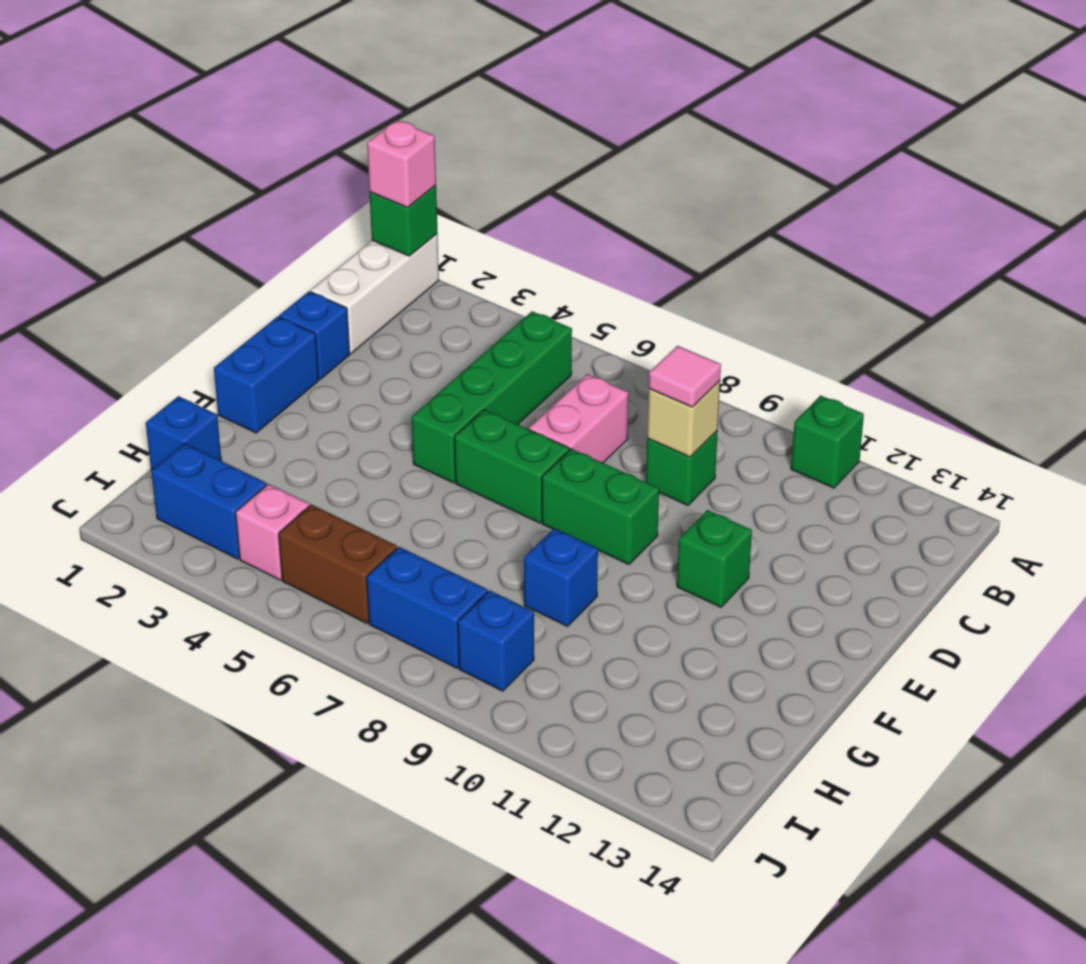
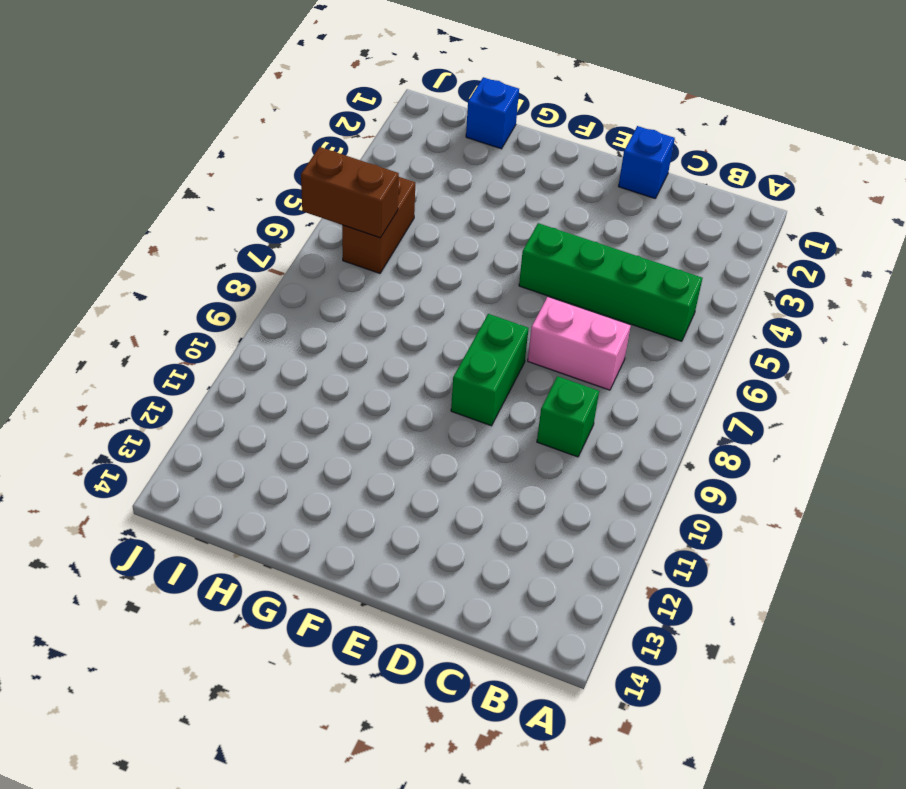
brown brick I6:J6 level 2 -> none
none -> white brick A1:C1 level 1
none -> green brick A11 level 1
none -> blue brick E1:F1 level 1

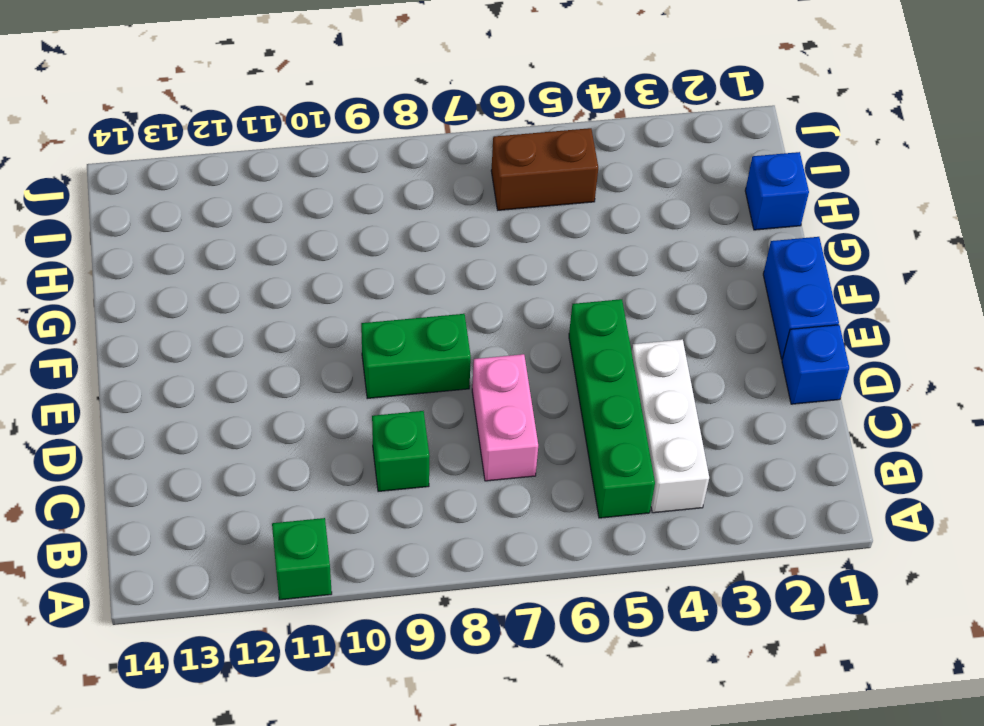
white brick B4:D4 level 1 -> white brick A1:C1 level 1
none -> green brick E6:E7 level 1
none -> green brick E11 level 1
none -> blue brick G9 level 1

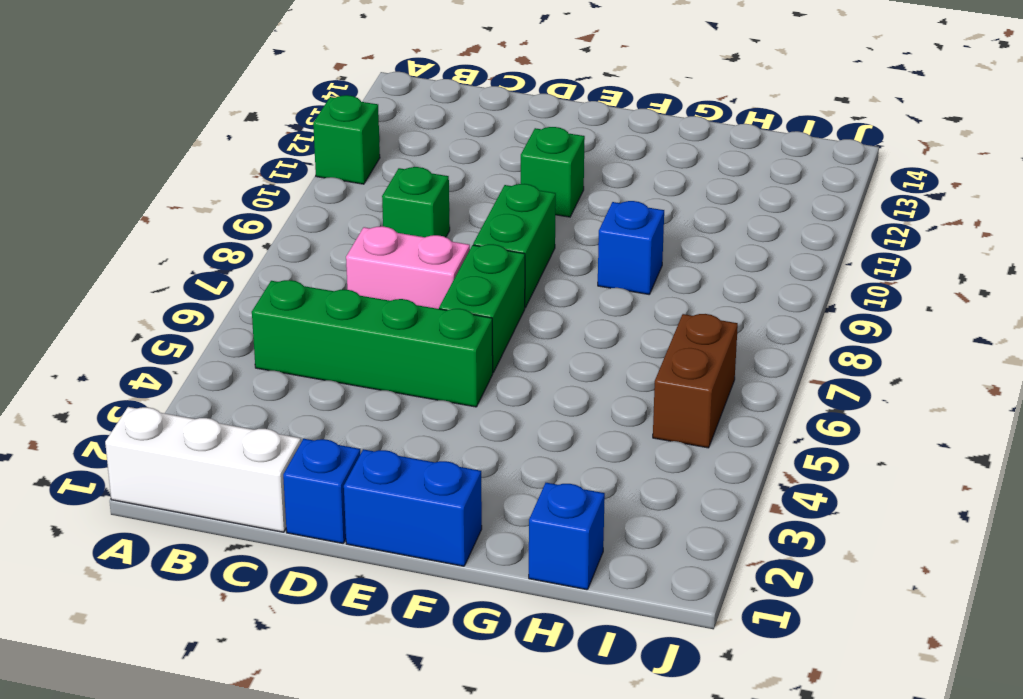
none -> blue brick I2:I3 level 1
none -> pink brick I4 level 1
none -> blue brick I7:I8 level 1

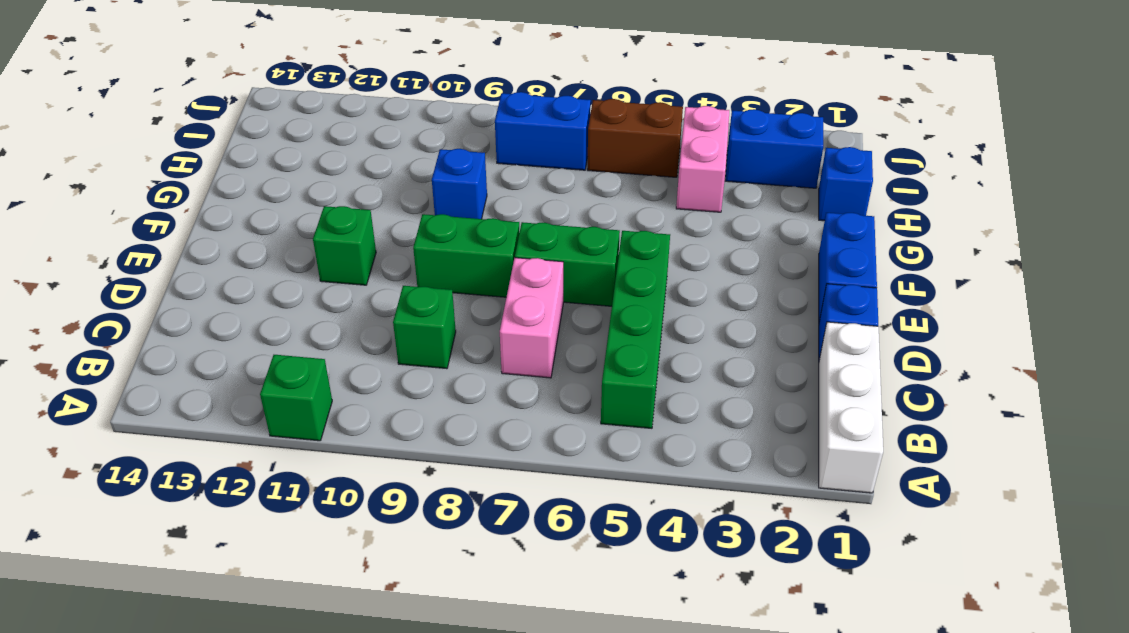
pink brick H4:I4 level 1 -> pink brick I4 level 1
none -> blue brick I9 level 1
none -> green brick A1 level 2
none -> tan brick C9 level 2

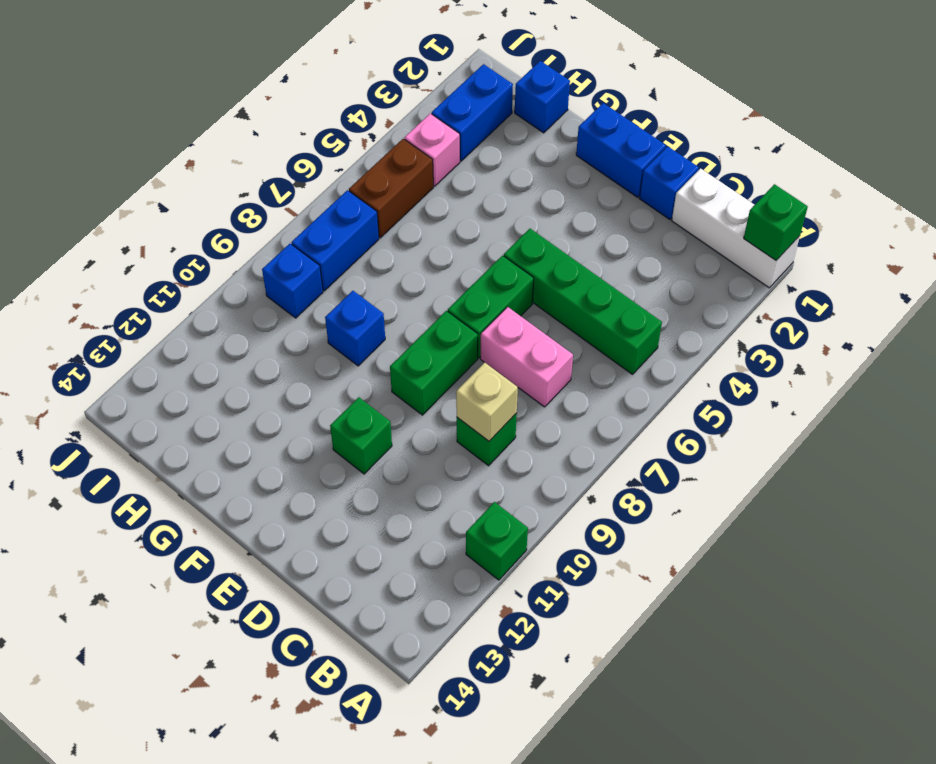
none -> pink brick A1 level 3
none -> pink tile C9 level 3

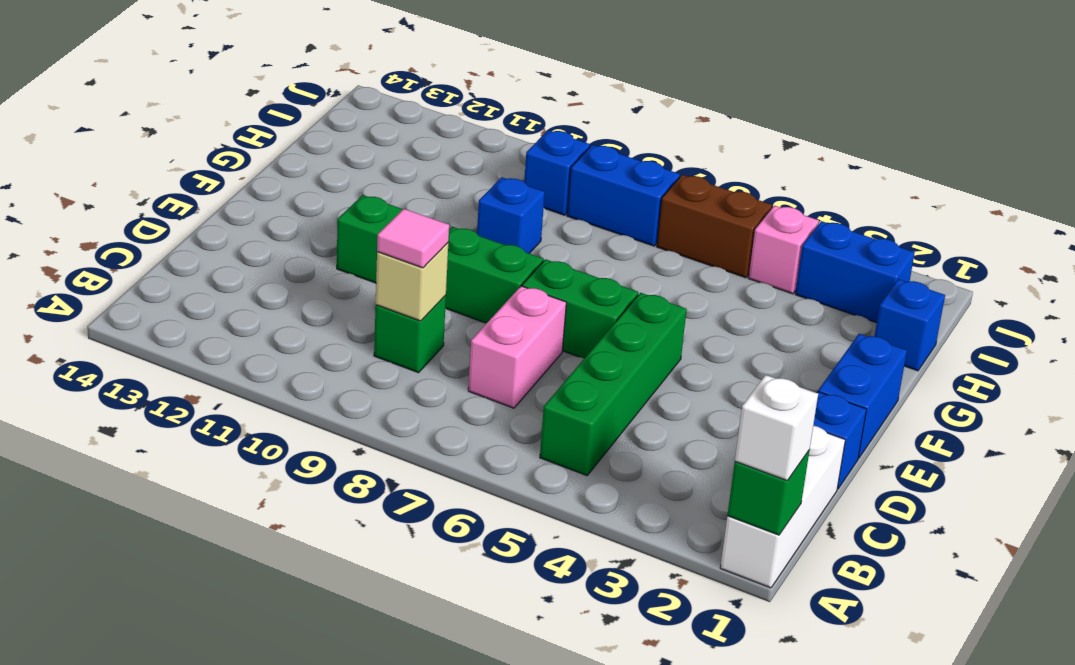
white brick A1 level 3 -> pink brick A1 level 3
none -> green brick A11 level 1

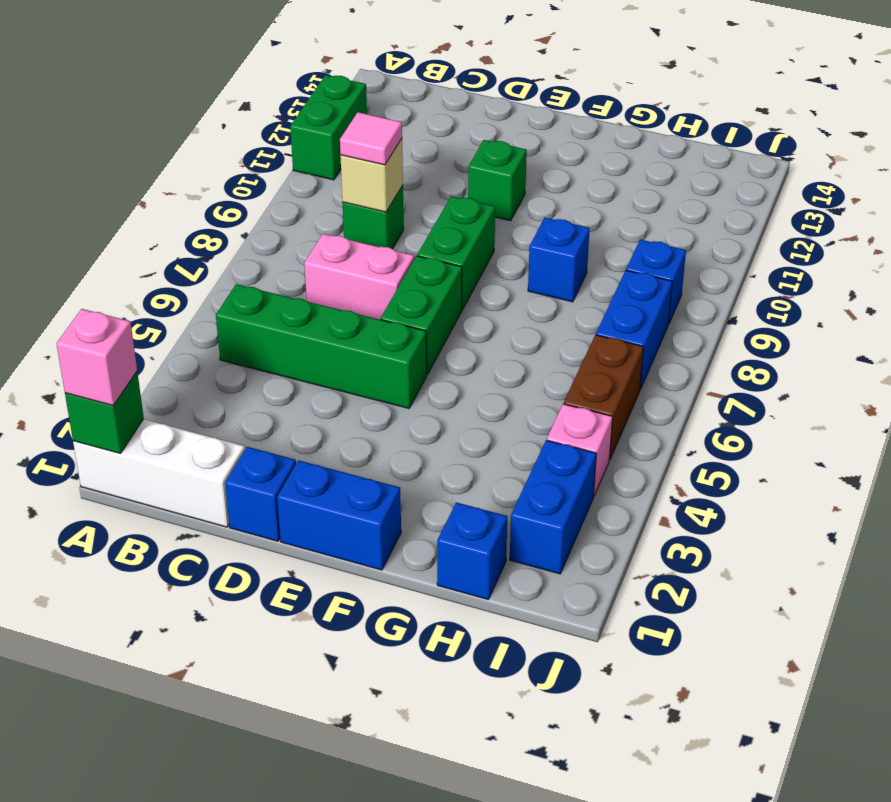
green brick A11:A12 level 1 -> green brick A11 level 1

